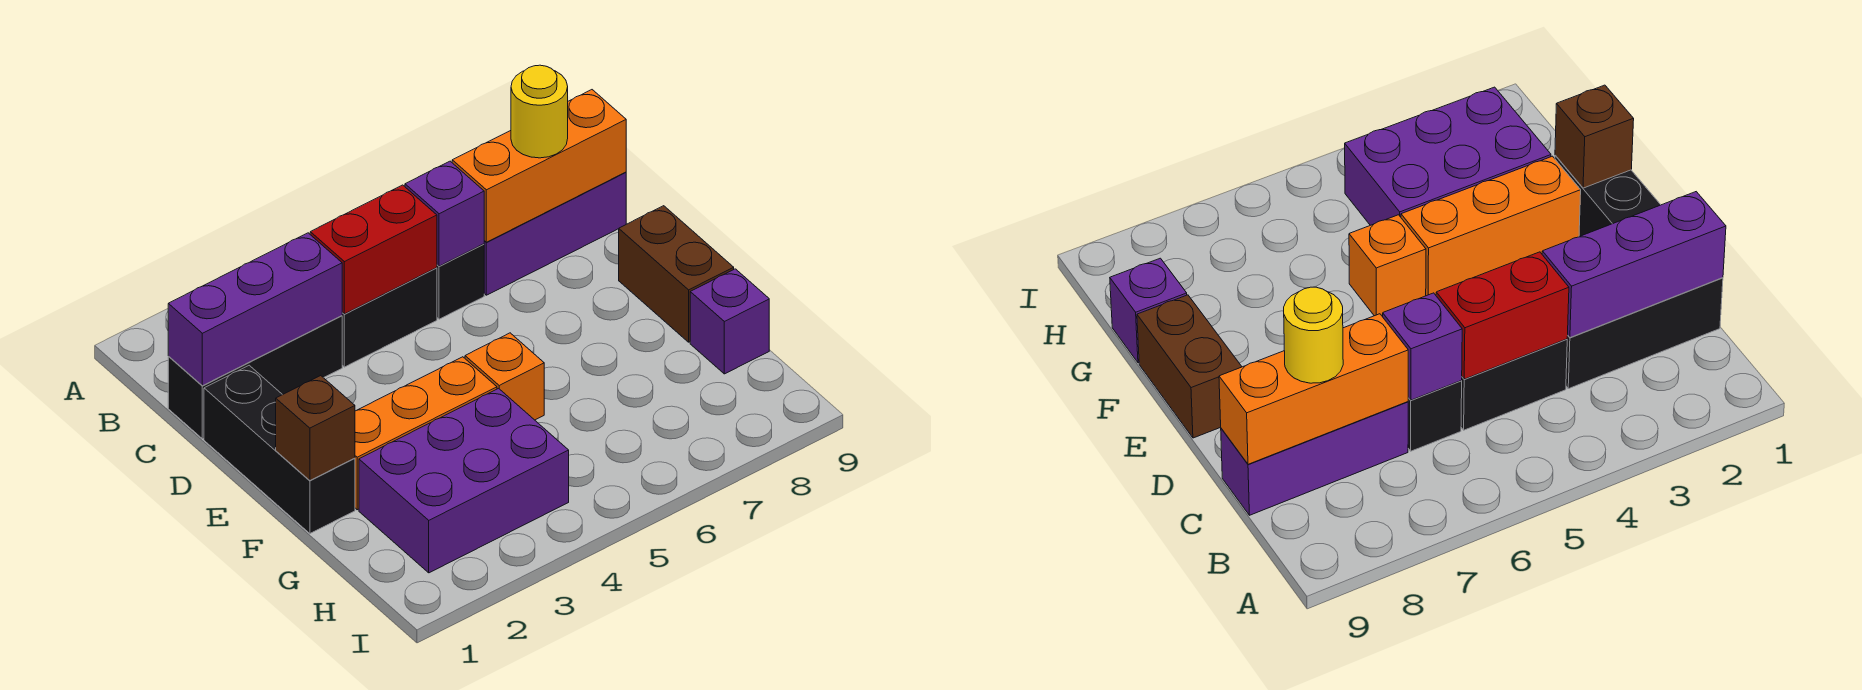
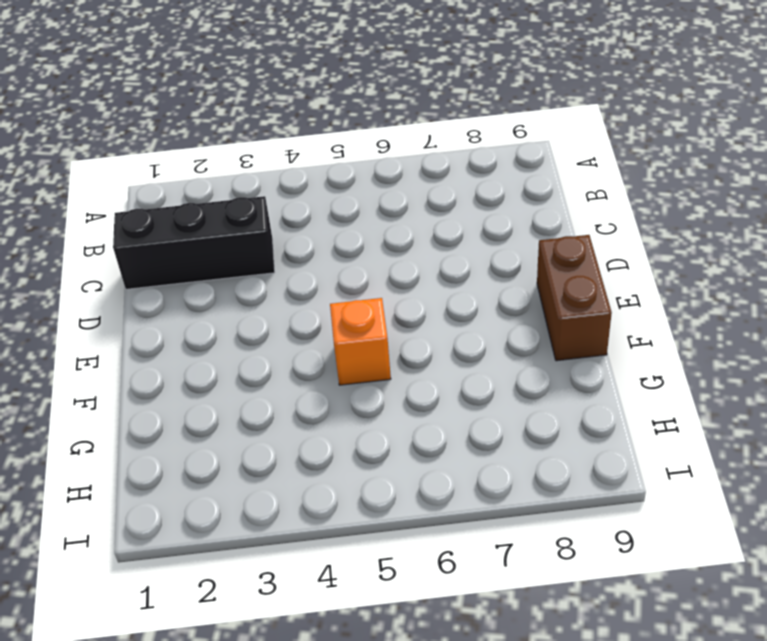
none -> black brick C4:C5 level 1
none -> black brick C6 level 1
none -> purple brick C7:C9 level 1

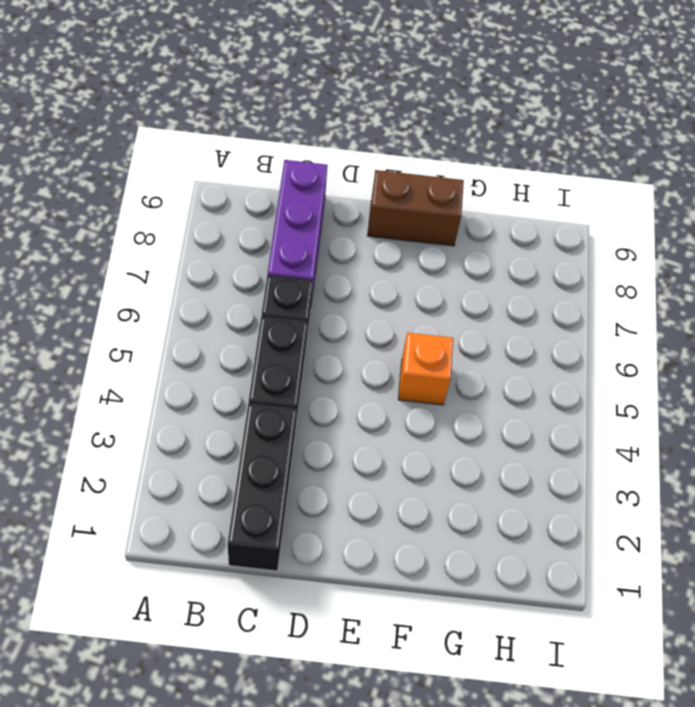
none -> black brick D1:F1 level 1
none -> orange brick F2:F4 level 1
none -> purple brick G2:H4 level 1

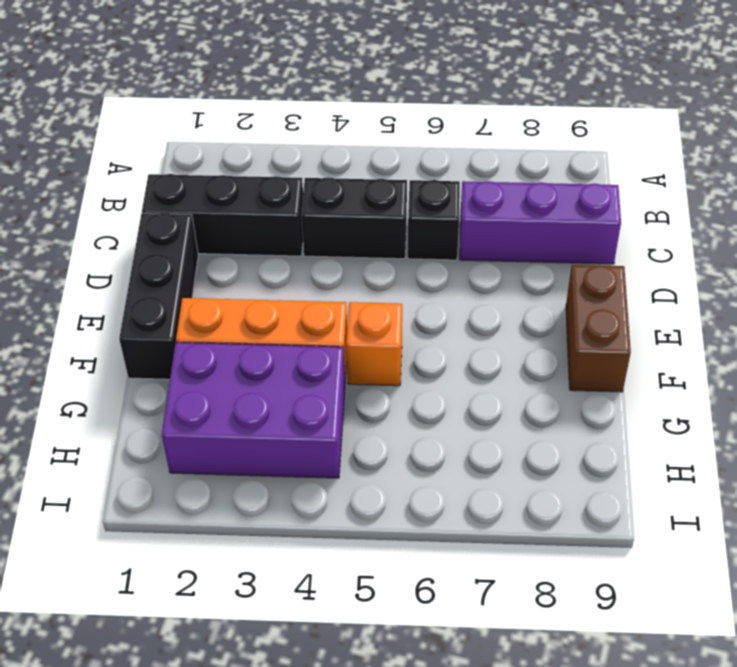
none -> purple brick G9 level 1
none -> purple brick C1:C3 level 2
none -> red brick C4:C5 level 2

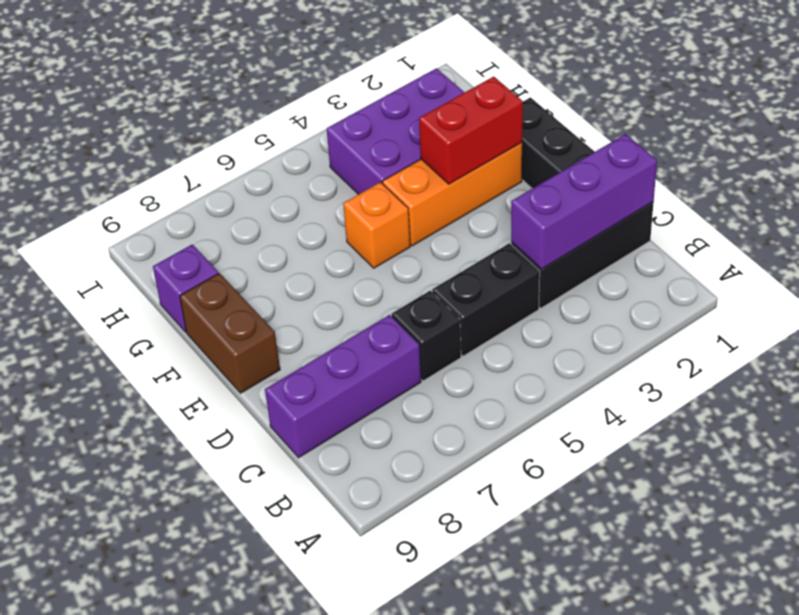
red brick F2:F3 level 2 -> red brick C4:C5 level 2
none -> purple brick C6 level 2
none -> orange brick C7:C9 level 2
none -> brown brick F1 level 2

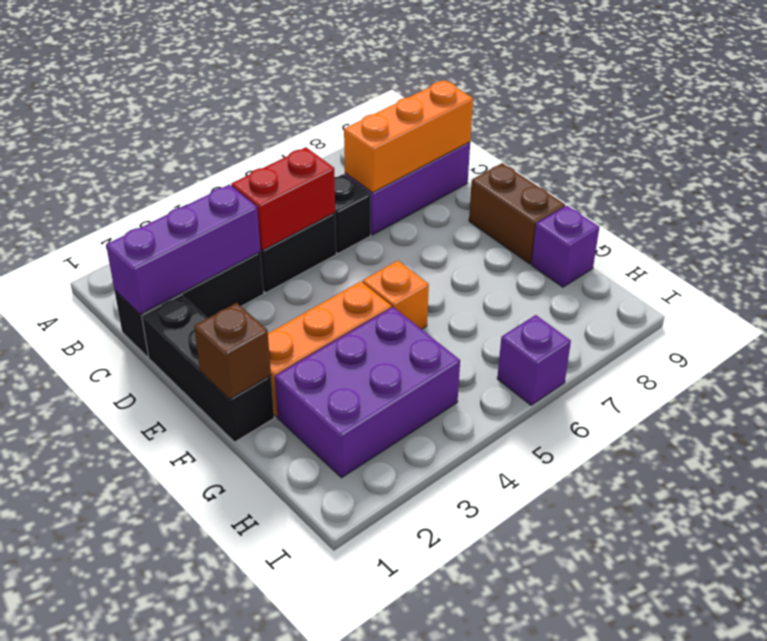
purple brick I6 level 1 -> purple brick C6 level 2
none -> yellow round brick C8 level 3

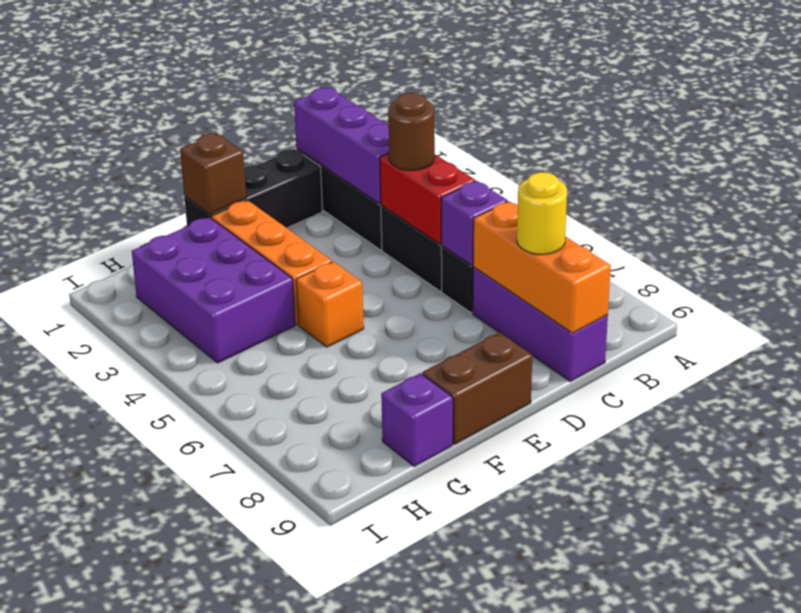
brown round brick C4 level 3 -> none

